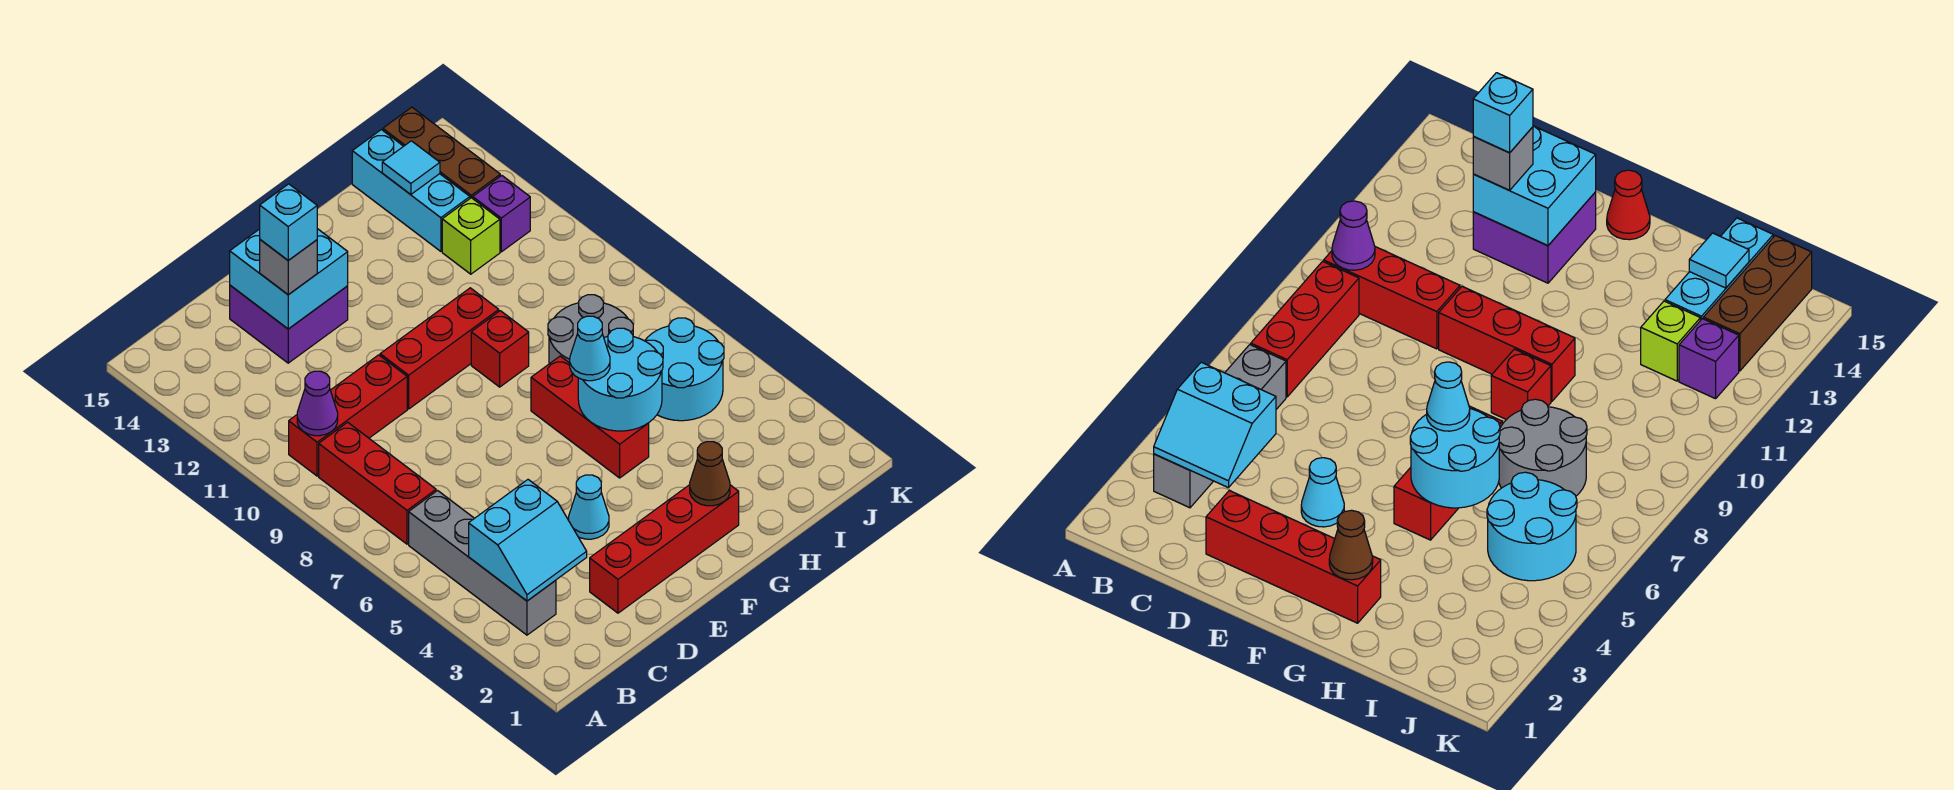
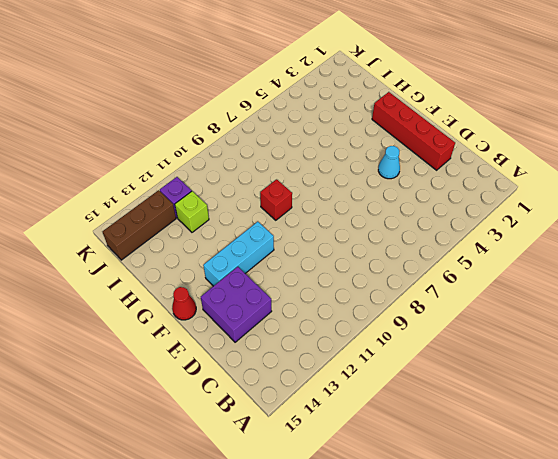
cyan brick F11:F13 level 1 -> cyan brick I13:I15 level 1
none -> grey brick B3:B6 level 1
none -> red brick B7:B9 level 1
none -> red brick B10:D10 level 1

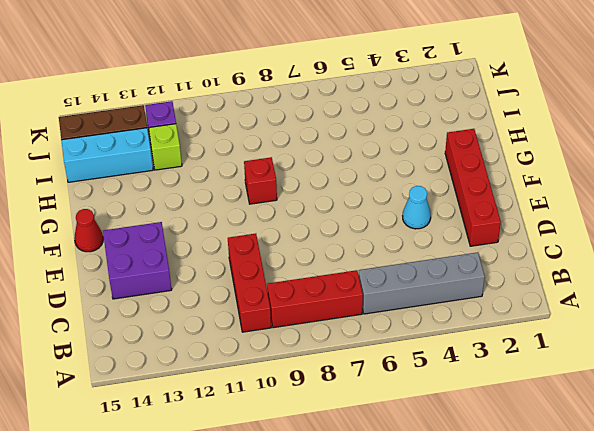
none -> red brick E10:G10 level 1
none -> red brick G5:G7 level 1
none -> grey round brick H7:I8 level 1

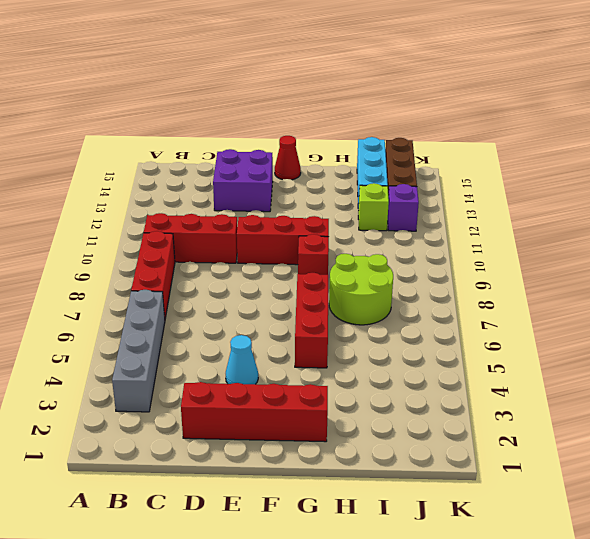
lime round brick H7:I8 level 1 -> grey round brick H7:I8 level 1
none -> cyan round brick I5:J6 level 1
none -> cyan slope B3:C4 level 2 top 4
none -> purple cone B10 level 2

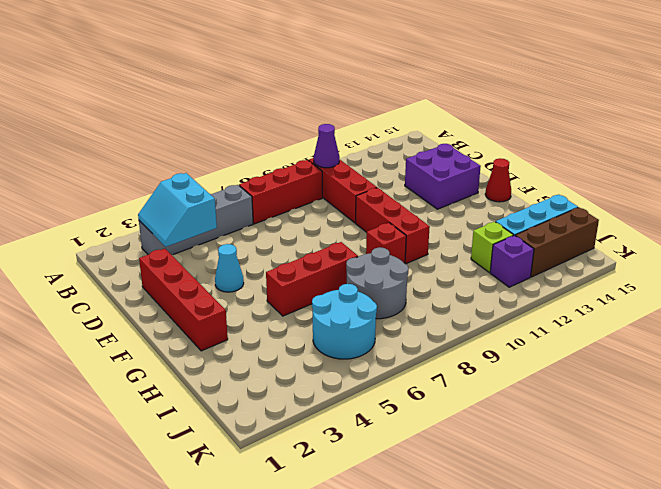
none -> cyan brick D13:E14 level 2
none -> brown cone G2 level 2
none -> cyan round brick G5:H6 level 2

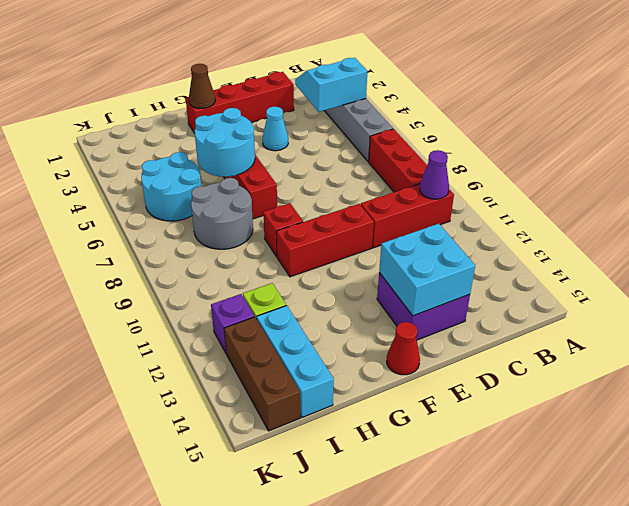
none -> cyan tile I14 level 2
none -> grey brick D13 level 3
none -> cyan cone G6 level 3

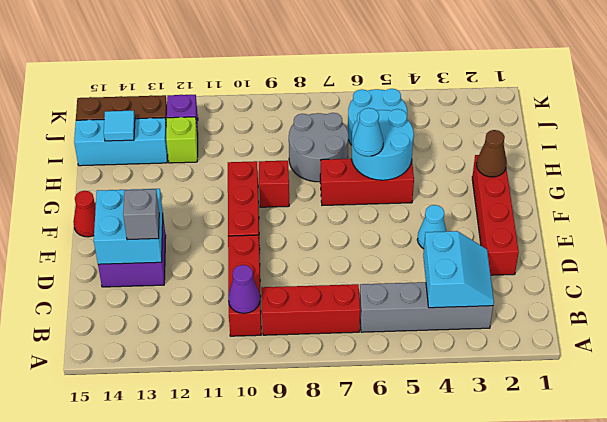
none -> cyan brick D13 level 4

